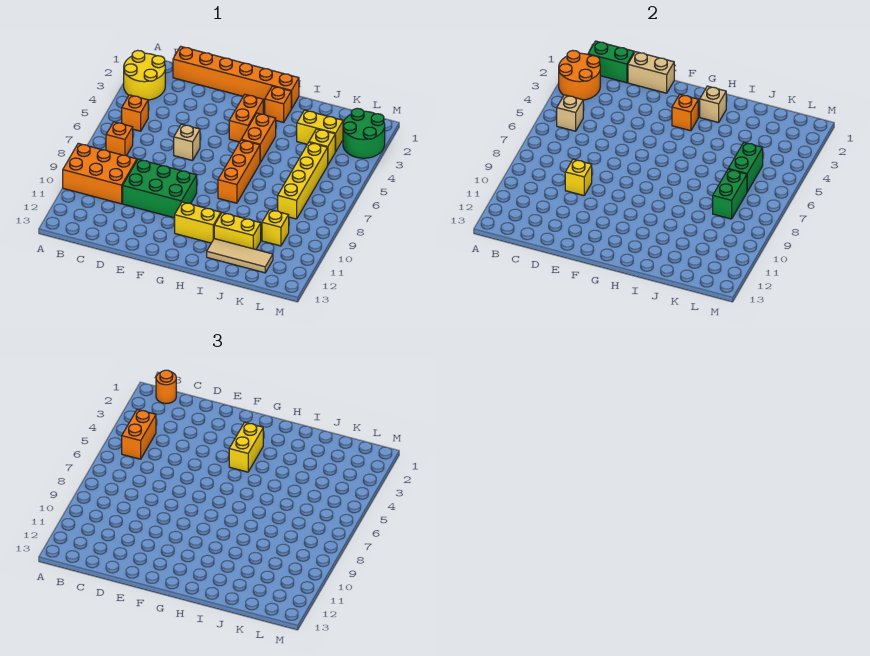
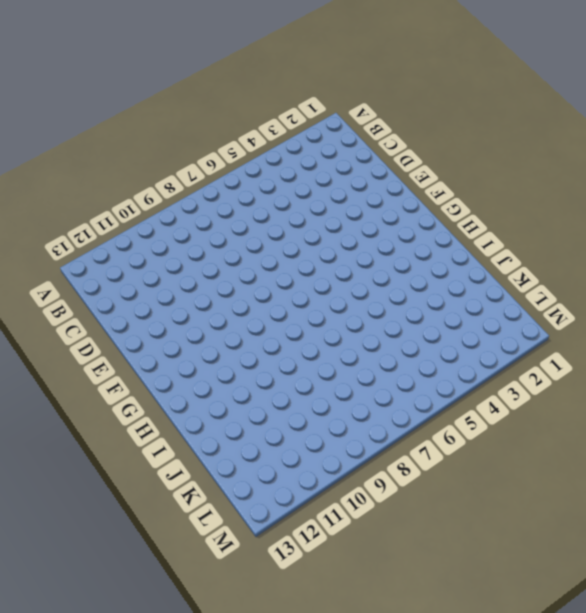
none -> yellow round brick A2:B3 level 1
none -> orange brick A9:C10 level 1
none -> orange brick B5 level 1
none -> orange brick B7 level 1

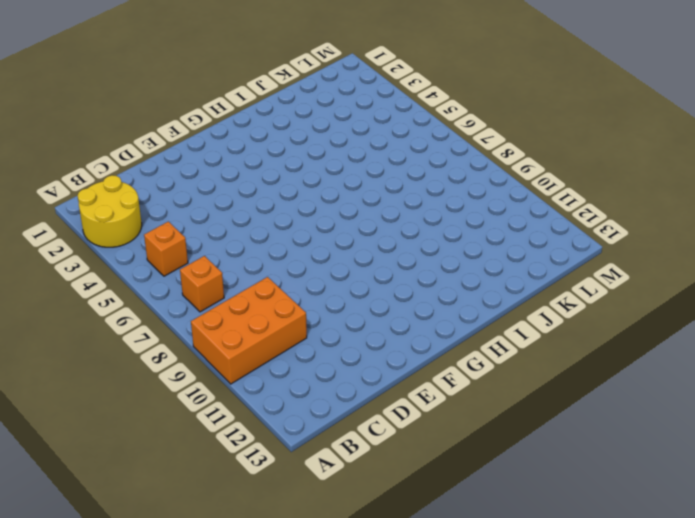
none -> orange brick C1:H1 level 1
none -> green brick D9:F10 level 1
none -> tan brick E6 level 1
none -> orange brick G3:G4 level 1

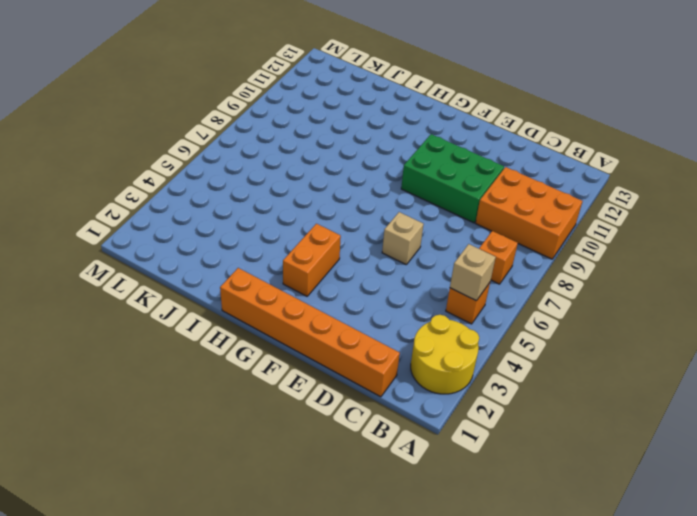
none -> yellow brick G11:H11 level 1
none -> orange brick H2 level 1
none -> orange brick H4:H5 level 1
none -> orange brick H6:H8 level 1

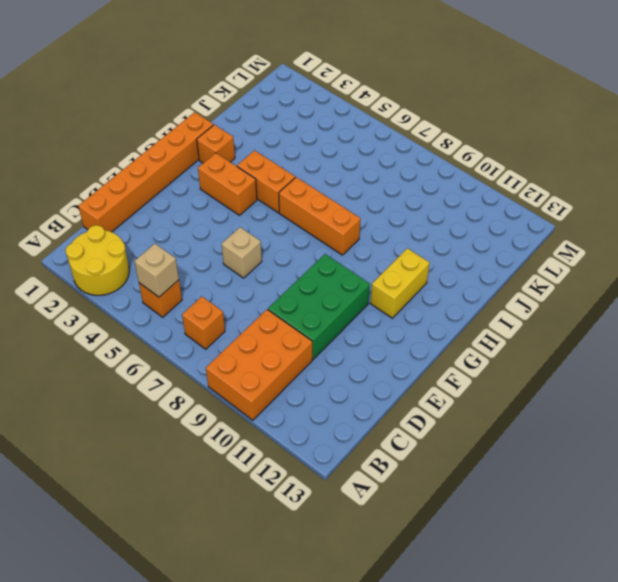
none -> yellow brick I11:J11 level 1
none -> tan tile I12:K12 level 1
none -> yellow brick J3:K3 level 1
none -> yellow brick K4 level 1

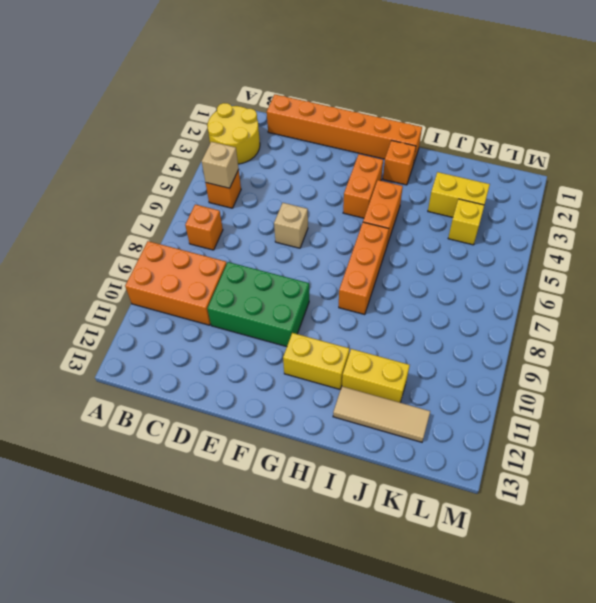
none -> yellow brick K5:K8 level 1
none -> yellow brick K10 level 1
none -> green round brick L2:M3 level 1
none -> orange round brick A2:B3 level 2

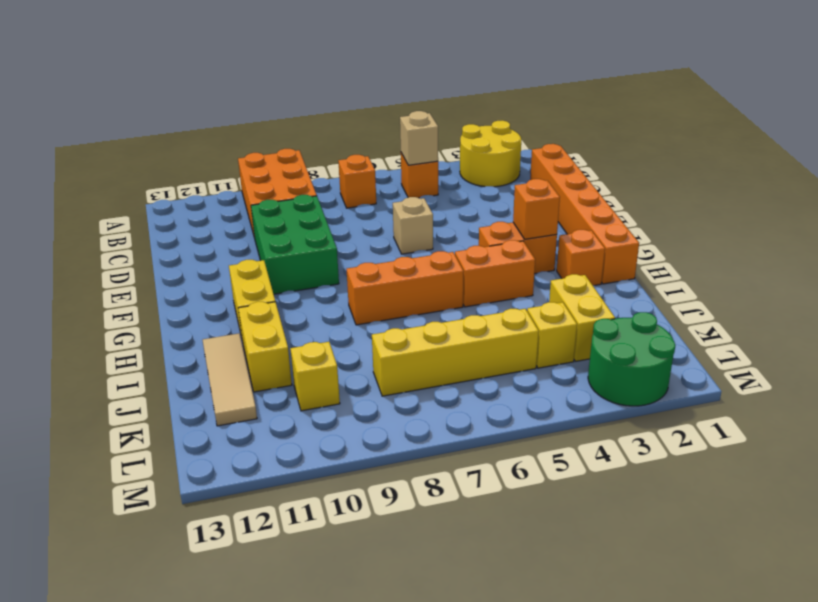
none -> orange round brick A2:B3 level 2
none -> green brick B1:C1 level 2
none -> tan brick D1:E1 level 2
none -> yellow brick D9 level 2

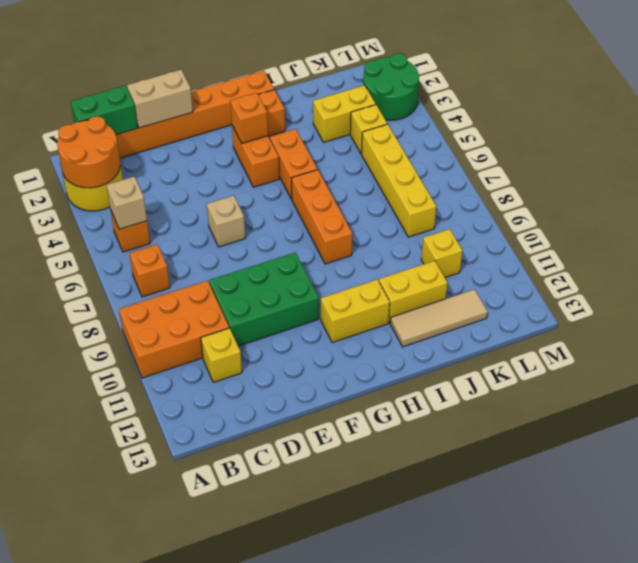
yellow brick C11 level 1 -> yellow brick D9 level 2
none -> tan brick H2 level 2
none -> green brick K5:K6 level 2
none -> green brick K7:K8 level 2
none -> orange round brick B1 level 3

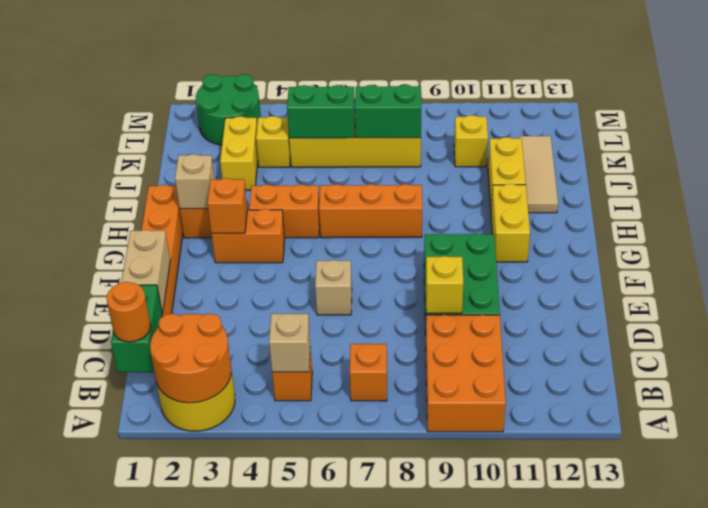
none -> orange brick B4:B5 level 3
none -> yellow brick G3:G4 level 3

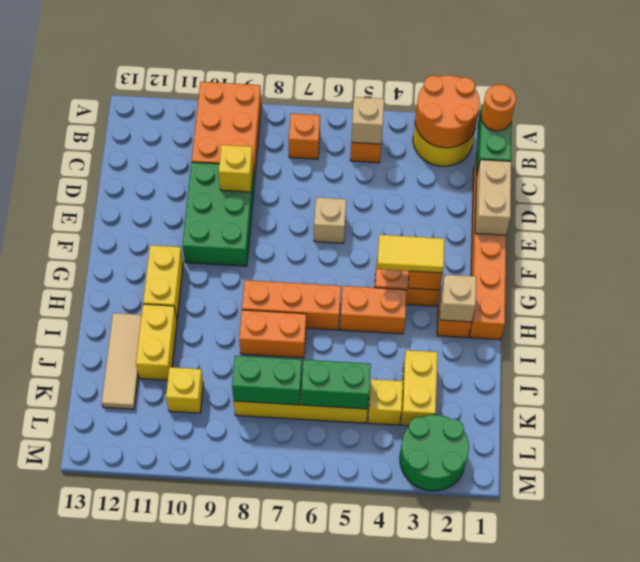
yellow tile G3:G4 level 3 -> yellow brick G3:G4 level 3
orange brick I7:I8 level 1 -> orange brick B4:B5 level 3

